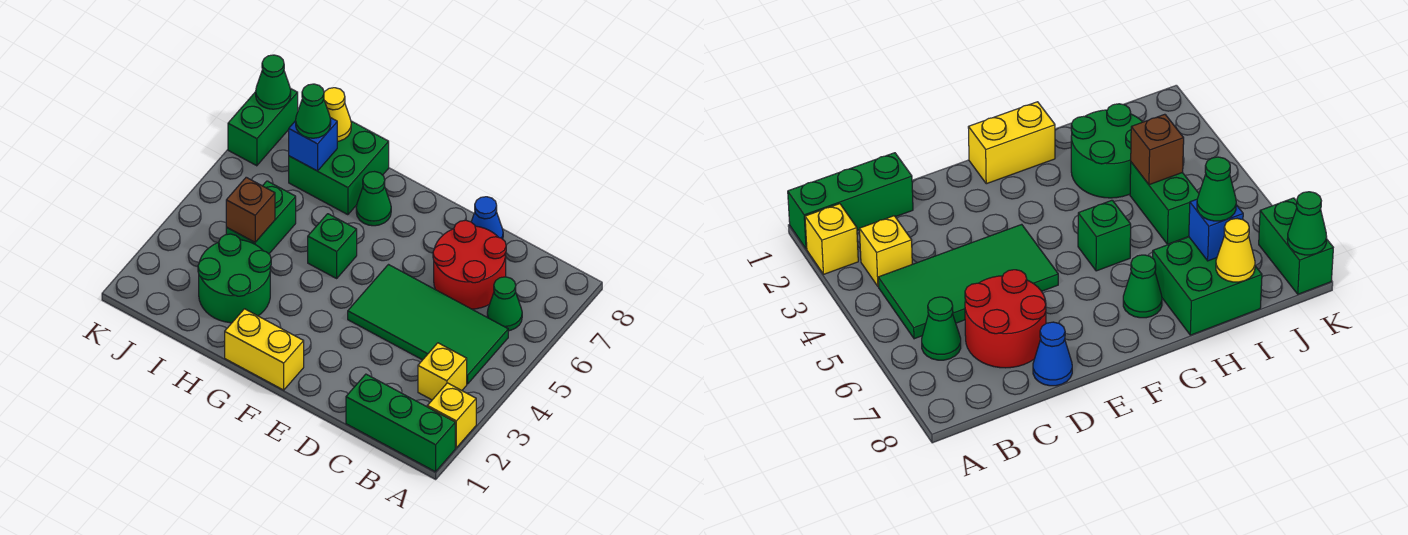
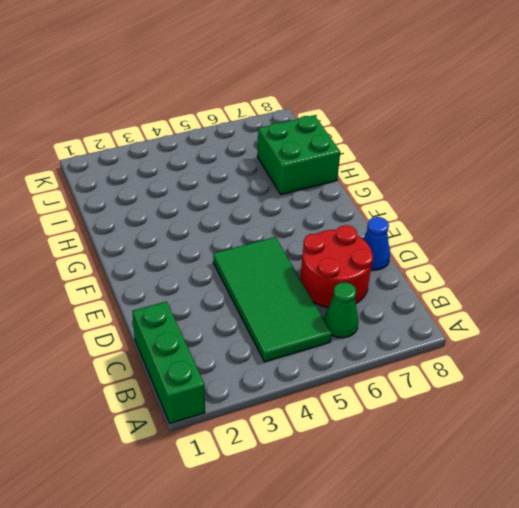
none -> yellow brick A2 level 1
none -> yellow brick B3 level 1
none -> yellow brick F1:G1 level 1

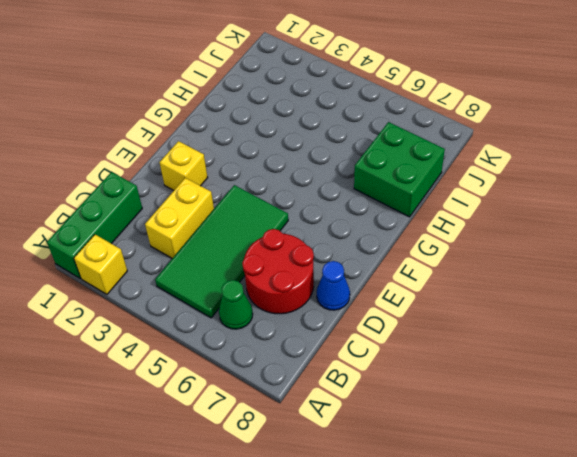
yellow brick C3:D3 level 1 -> yellow brick F1:G1 level 1
yellow brick E2 level 1 -> yellow brick B3 level 1
none -> green brick G5 level 1
none -> green cone G7 level 1
none -> green round brick H2:I3 level 1

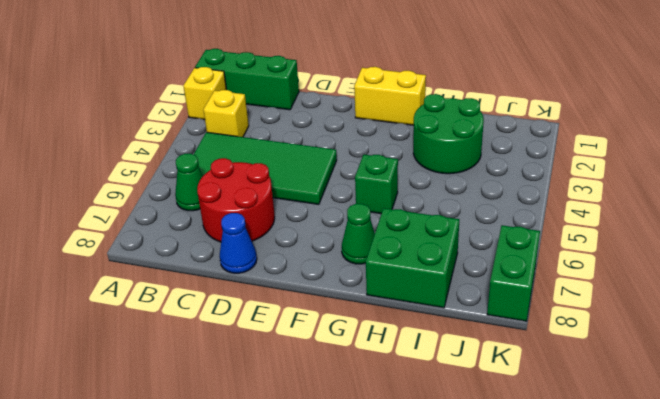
none -> green brick I4:I5 level 1
none -> brown brick I4 level 2
none -> blue brick I7 level 2

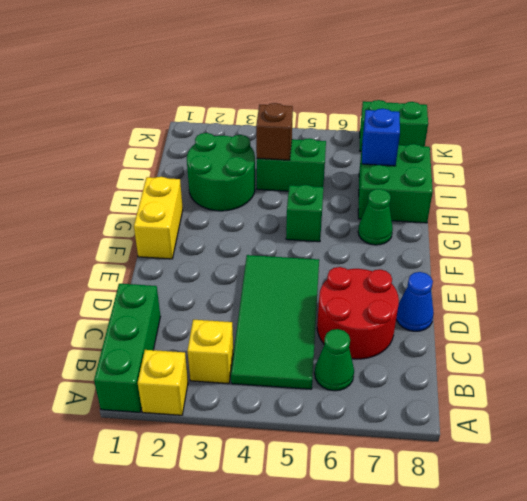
none -> yellow cone I8 level 2
none -> green cone K8 level 2
none -> green cone I7 level 3

